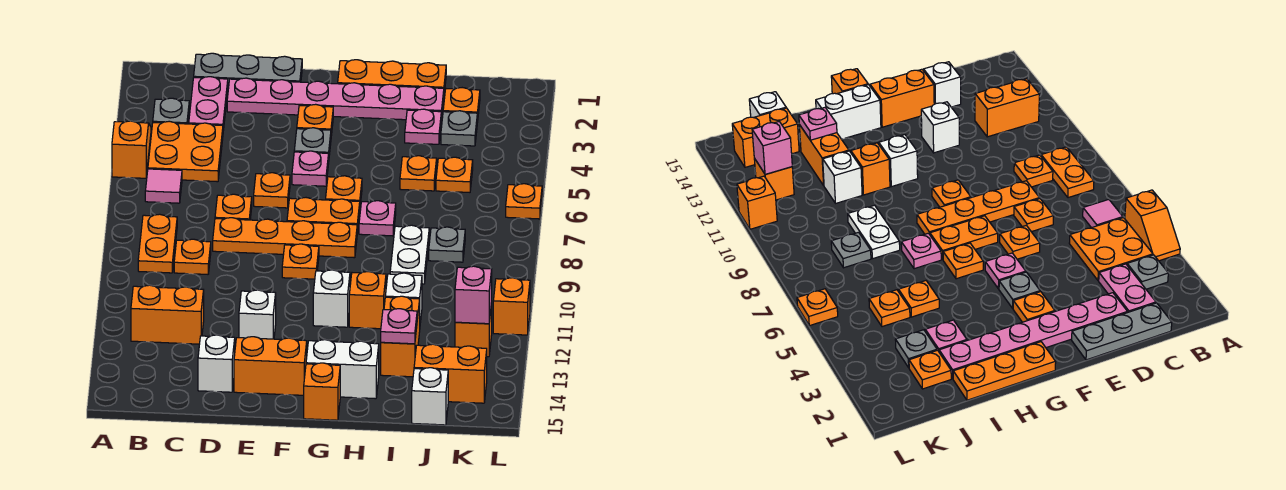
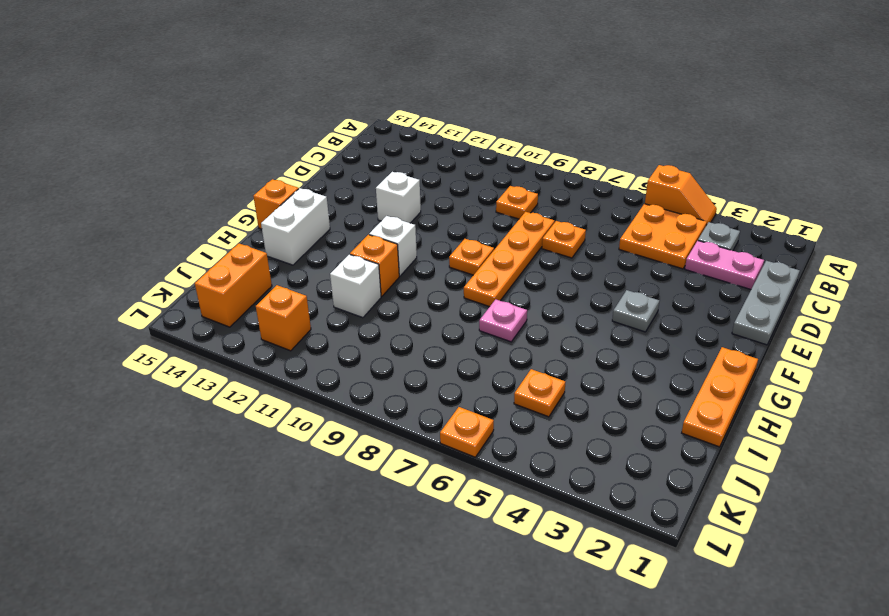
none -> pink tile B6 level 1
none -> orange plate B8:B9 level 1
none -> orange brick B12:C12 level 1
none -> pink plate D2:I2 level 1

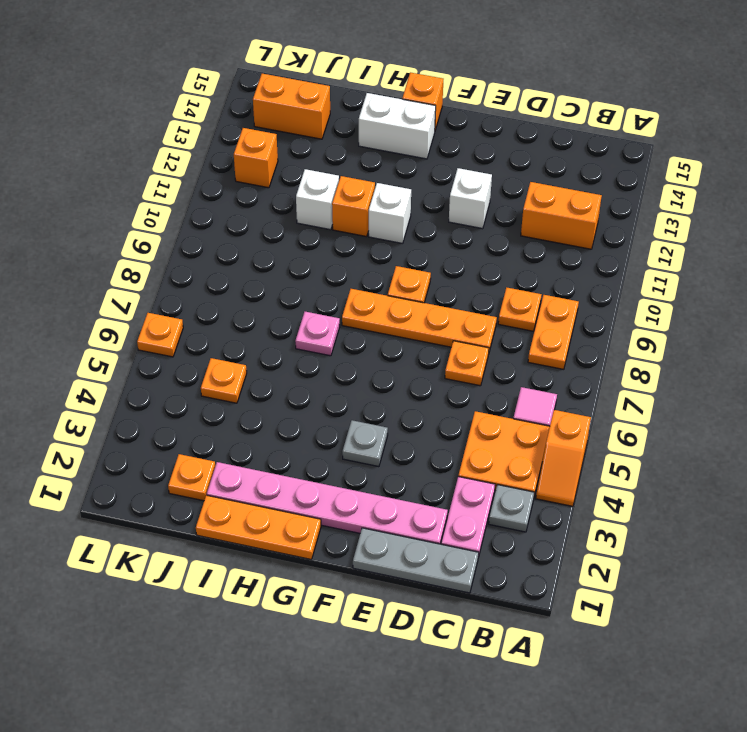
none -> white brick D14 level 1
none -> orange plate E6 level 1
none -> orange brick E14:F14 level 1
none -> orange plate F3 level 1

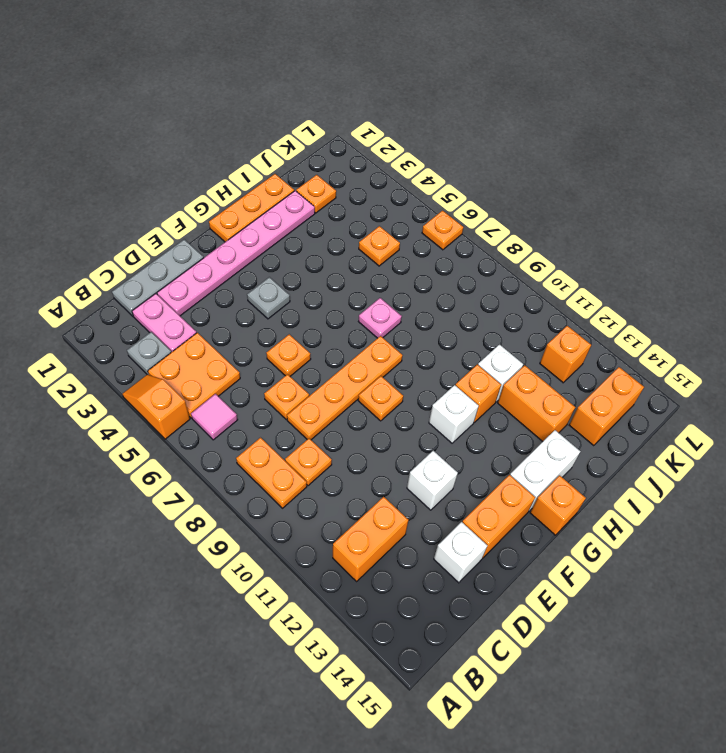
none -> orange plate F3 level 1
none -> pink plate F5 level 1
none -> orange plate F7:G7 level 1
none -> orange plate G6 level 1

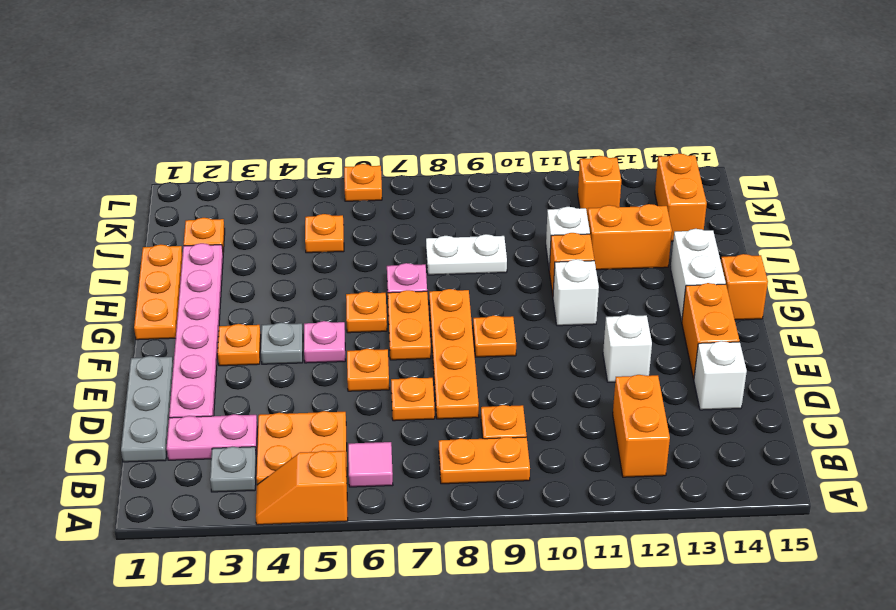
none -> pink plate I3 level 1
none -> orange plate I5 level 1
none -> grey plate J3 level 1
none -> grey plate J8 level 1

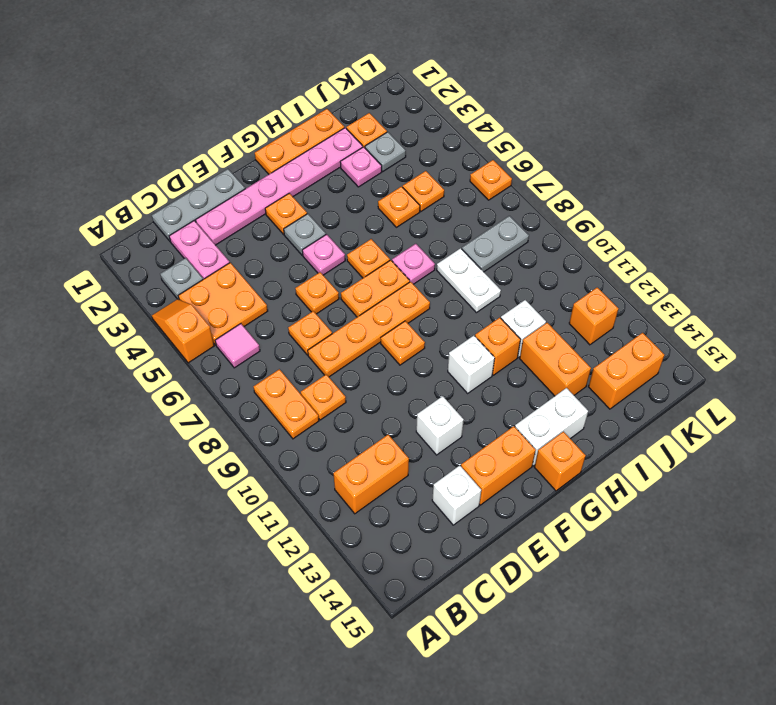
grey plate J8:K8 level 1 -> grey plate J8 level 1
none -> white brick J15 level 1
none -> orange brick L11 level 1
none -> pink plate I13 level 2
none -> pink brick K12 level 2

